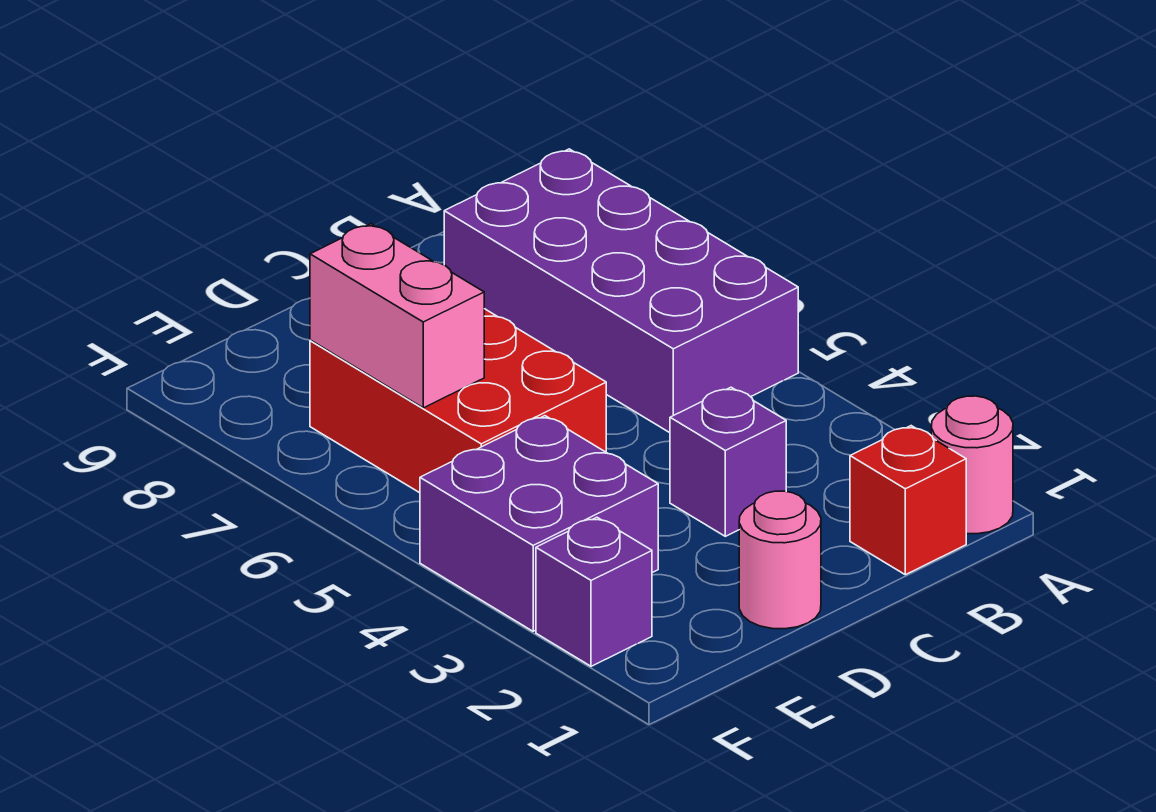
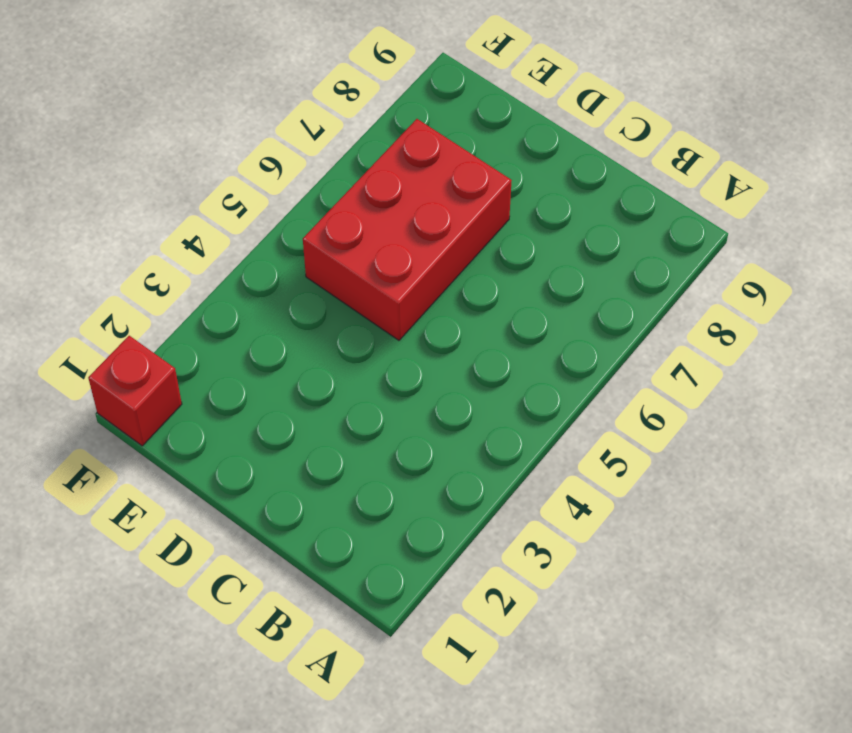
red brick F1 level 1 -> red brick B1 level 1
none -> pink round brick A1 level 1
none -> purple brick A5:B8 level 1

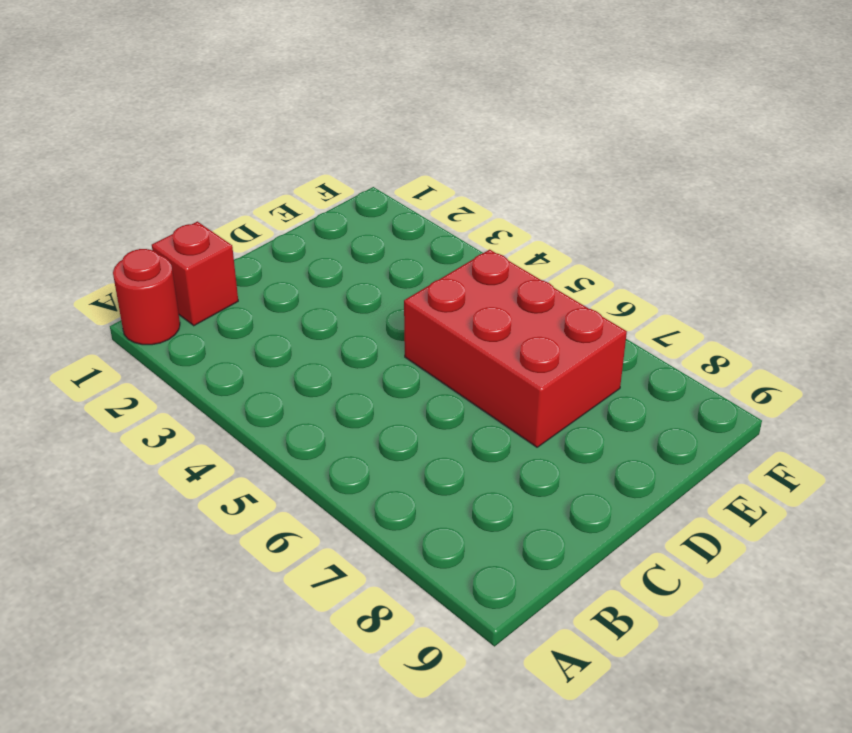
red round brick A1 level 1 -> pink round brick A1 level 1
none -> purple brick A5:B8 level 1
none -> purple brick C3 level 1

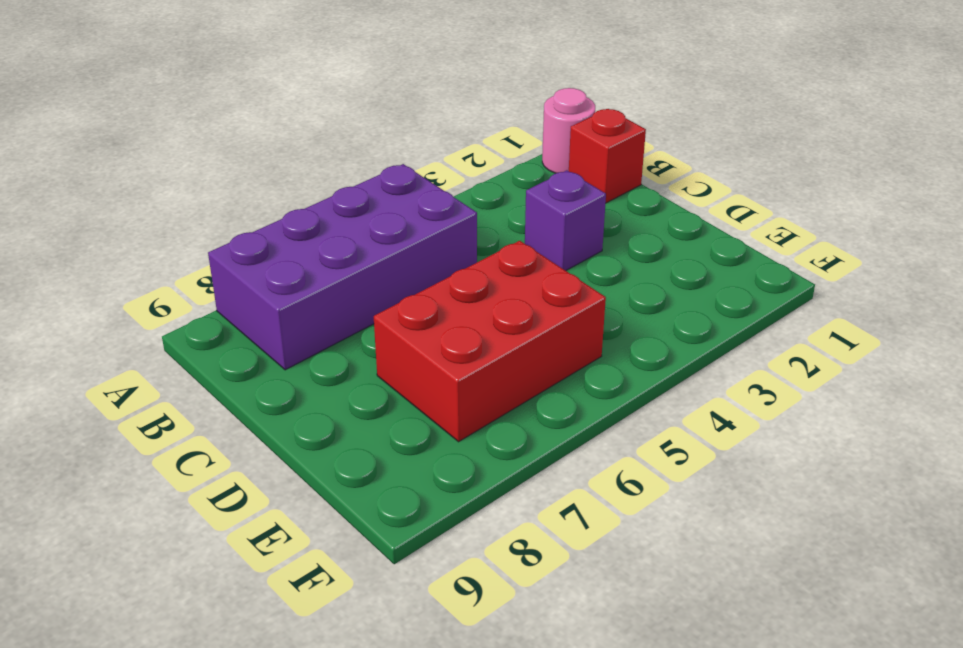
none -> pink round brick D1 level 1
none -> purple brick E3:F4 level 1

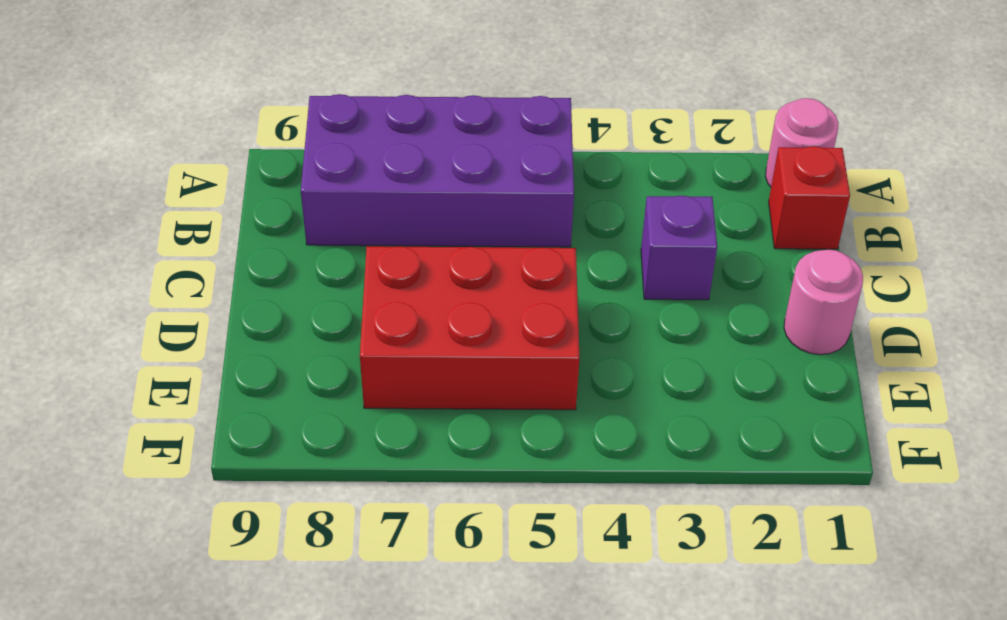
none -> purple brick E3:F4 level 1
none -> purple brick F2 level 1

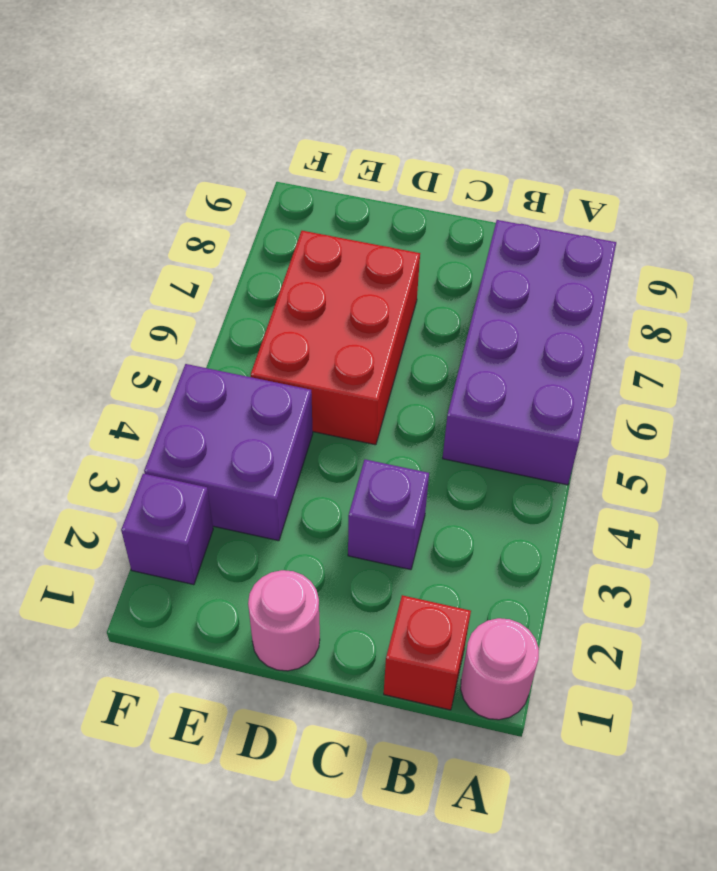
none -> pink brick E6:E7 level 2

